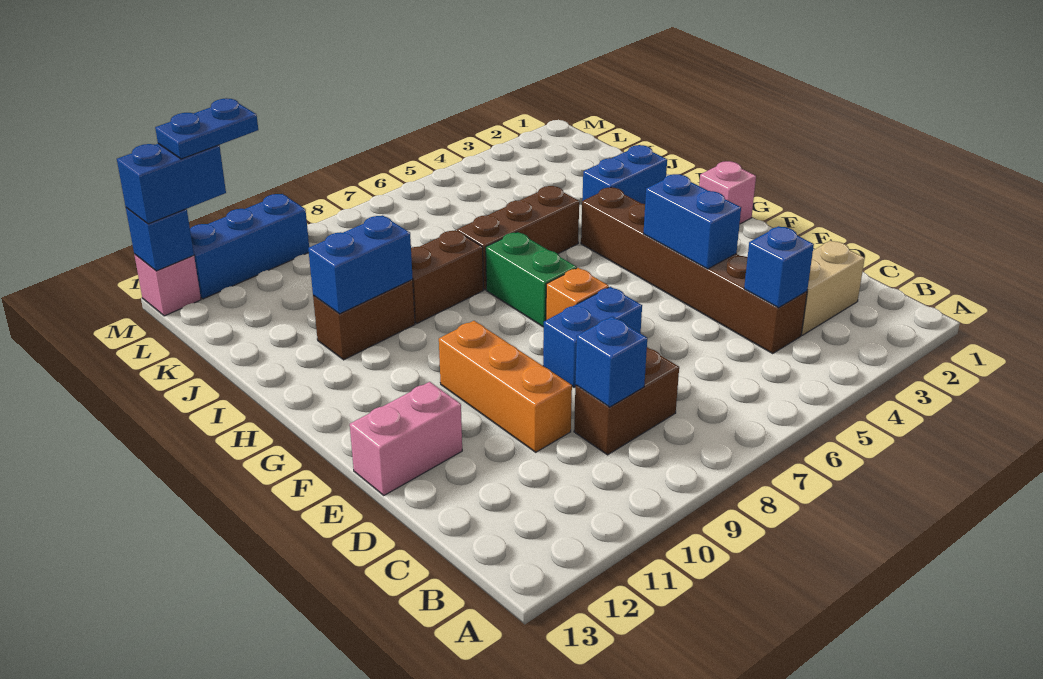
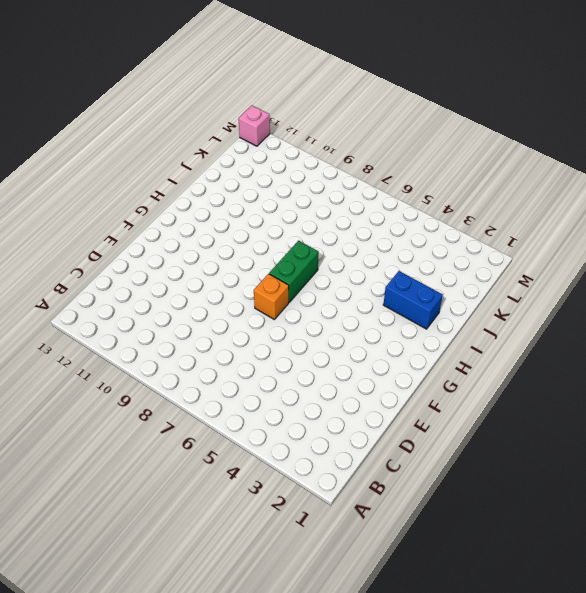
none -> tan brick C2:C3 level 1
none -> brown brick C4:H4 level 1
none -> brown brick C8:C9 level 1

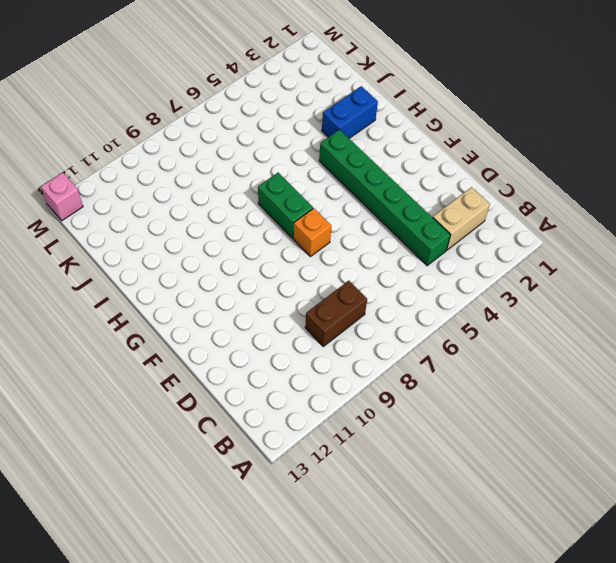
green brick C4:H4 level 1 -> brown brick C4:H4 level 1
none -> orange brick D10:F10 level 1
none -> blue brick E7:E8 level 1
none -> pink brick E12:E13 level 1

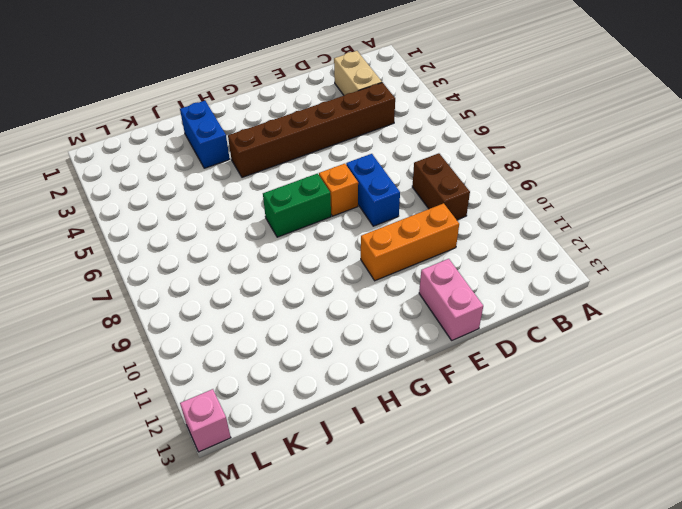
none -> pink brick G1 level 1
none -> brown brick I5:I7 level 1
none -> brown brick I8:I9 level 1

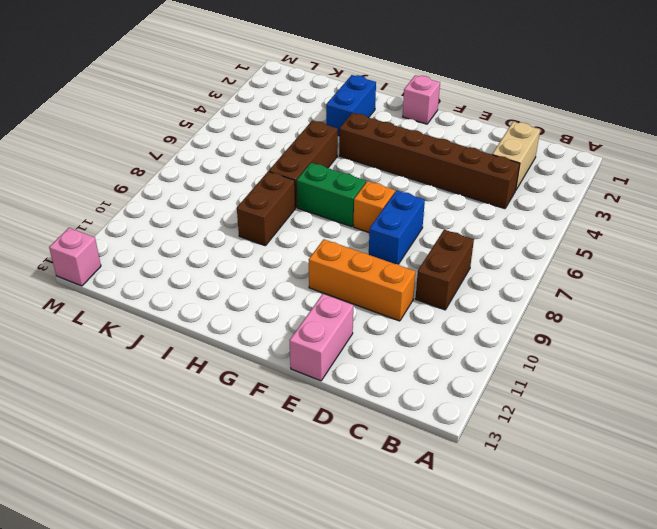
none -> brown brick I10:I11 level 1
none -> blue brick M10:M12 level 1
none -> blue brick C4 level 2

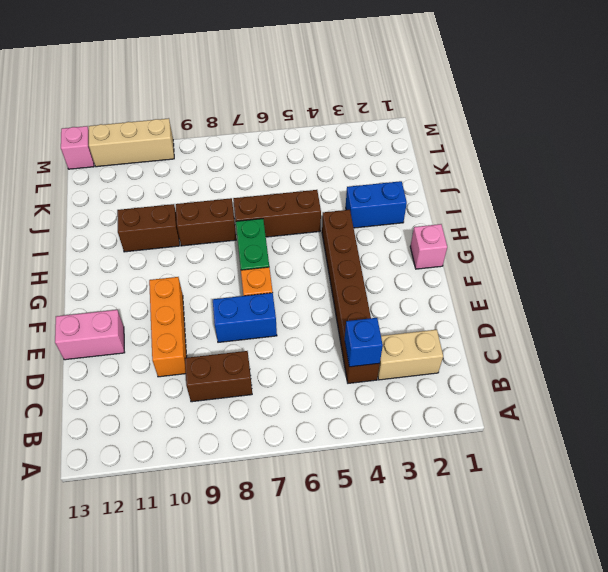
tan brick M10:M12 level 1 -> blue brick M10:M12 level 1
none -> blue brick C9 level 2
none -> blue brick E4:F4 level 2
none -> blue brick I10:I11 level 2

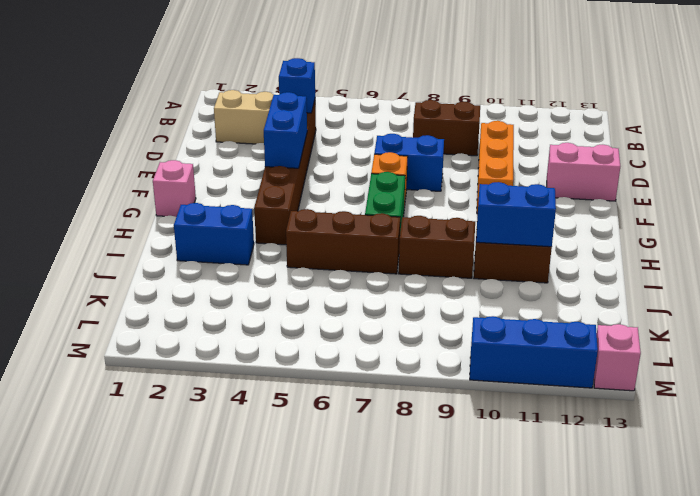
none -> blue brick C9 level 2
none -> blue brick M13 level 2
none -> blue brick M12:M13 level 3

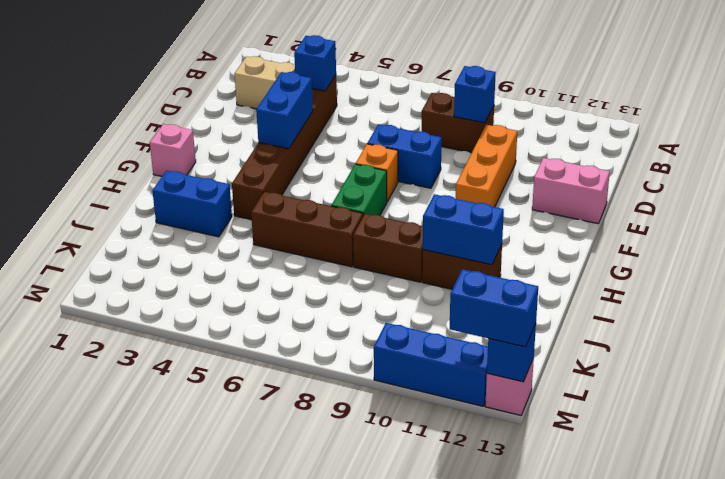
none -> blue plate M11:M12 level 4

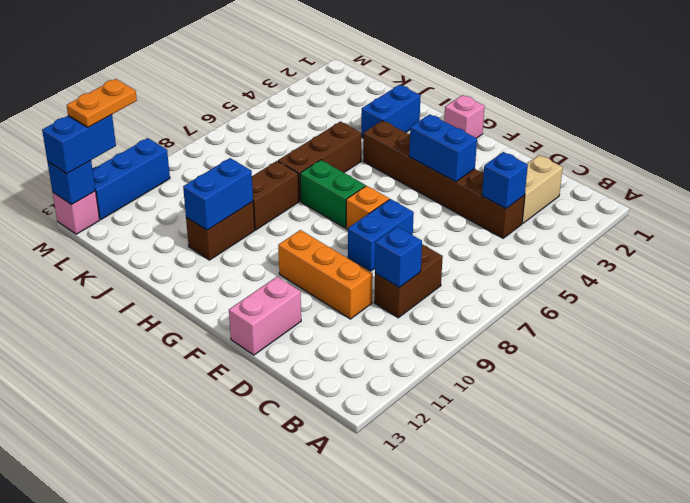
orange plate M11:M12 level 4 -> blue plate M11:M12 level 4

